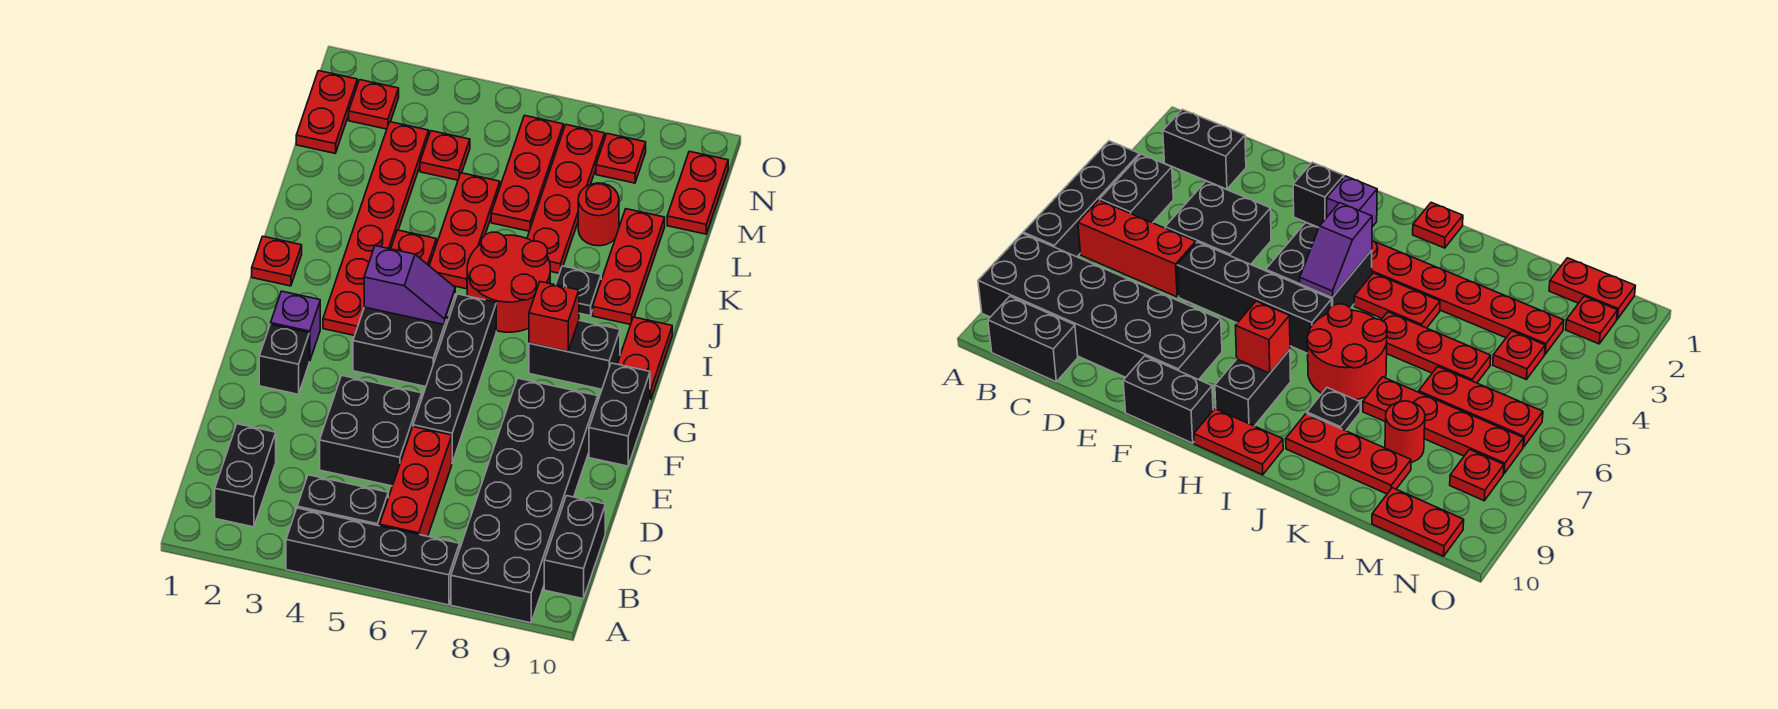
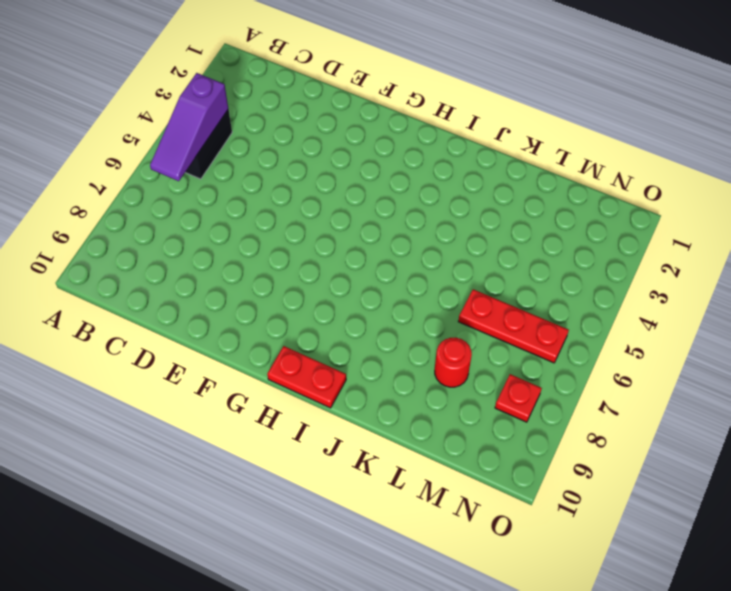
purple slope B4:B6 level 2 top 4 -> none
none -> black brick A4:A7 level 1
none -> black brick A8:F9 level 1
none -> black brick B2:C2 level 1
none -> red brick B6:D6 level 1

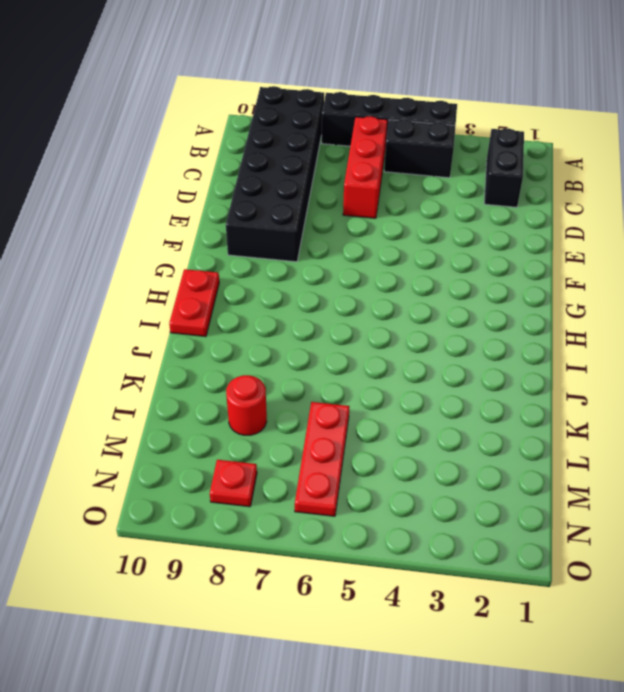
none -> black brick B10:C10 level 1
none -> black brick D4:E5 level 1
none -> black brick E6:H6 level 1
none -> black brick F2 level 1

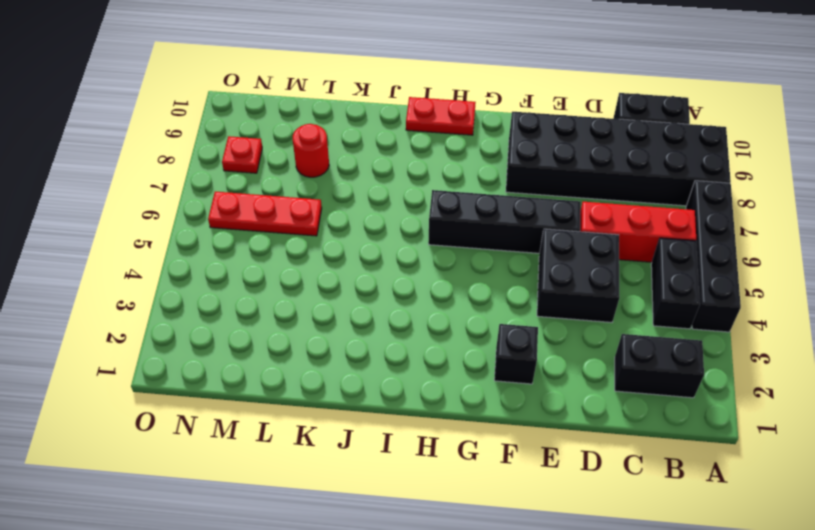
none -> black brick F10:G10 level 1
none -> purple brick G2 level 1
none -> black brick G4:H5 level 1
none -> red plate H3:M3 level 1

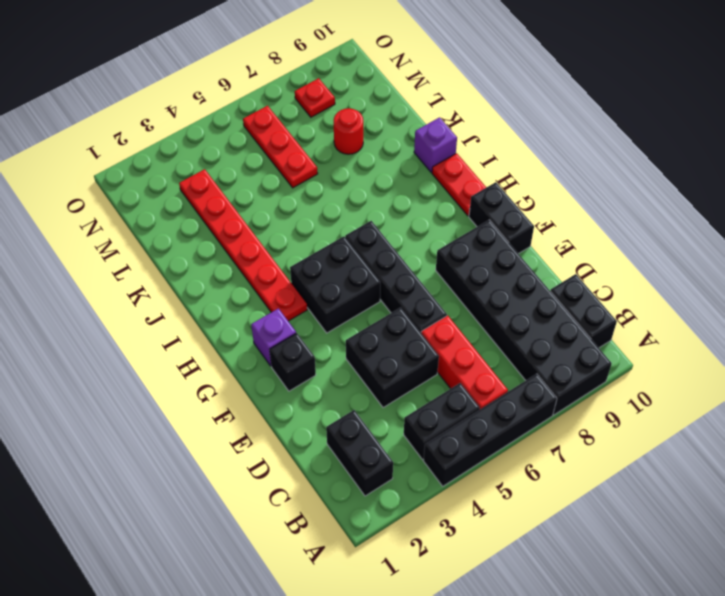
purple brick J10 level 1 -> none
none -> black brick H8:H9 level 1
none -> red plate I1 level 1
none -> red plate I4:J4 level 1
none -> red round brick I6:J7 level 1

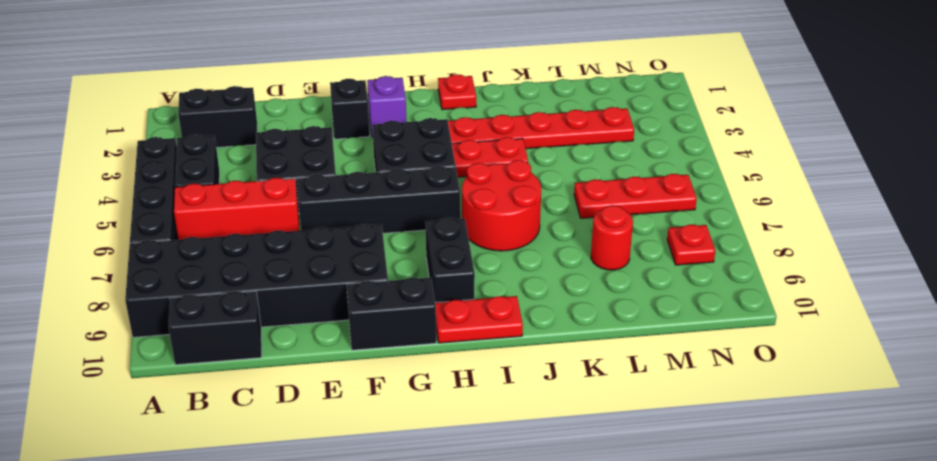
none -> red plate J5:L5 level 1
none -> black plate J8 level 1
none -> red plate J9:L9 level 1
none -> red plate K7:N7 level 1

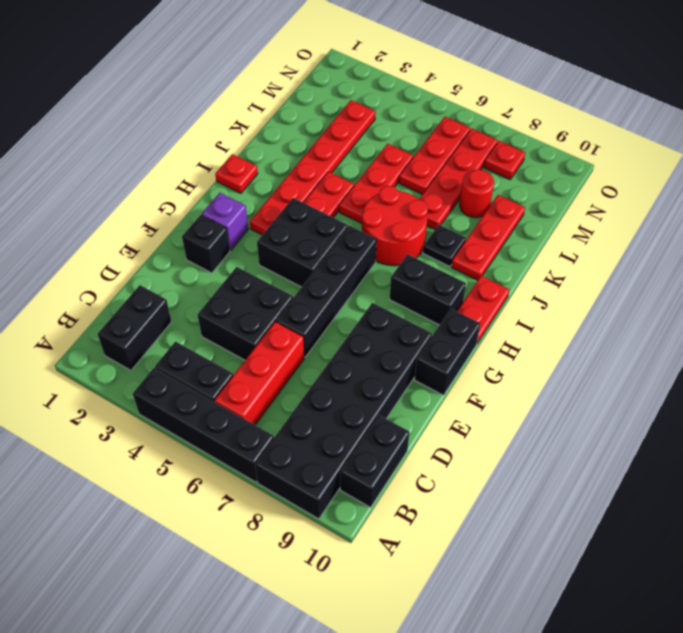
none -> red plate M1:N1 level 1
none -> red plate M4 level 1
none -> red plate M10:N10 level 1
none -> red plate N2 level 1

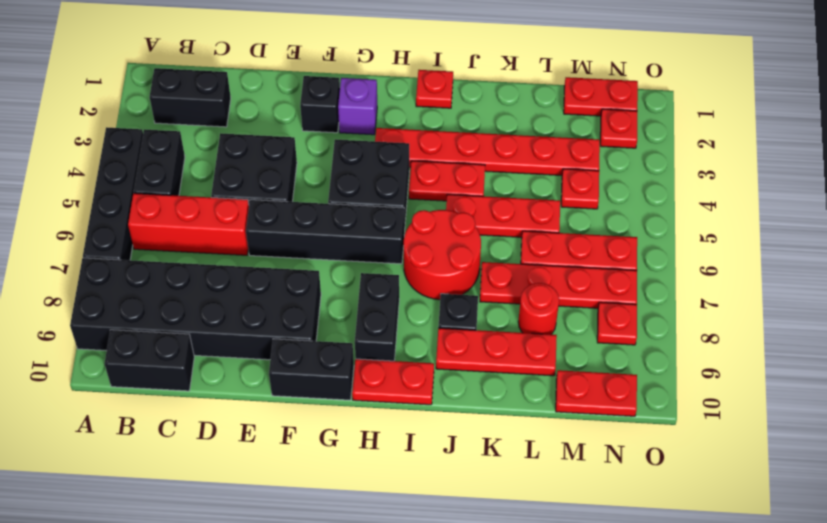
none -> purple slope H4:H5 level 2 top 4
none -> red brick H8 level 2

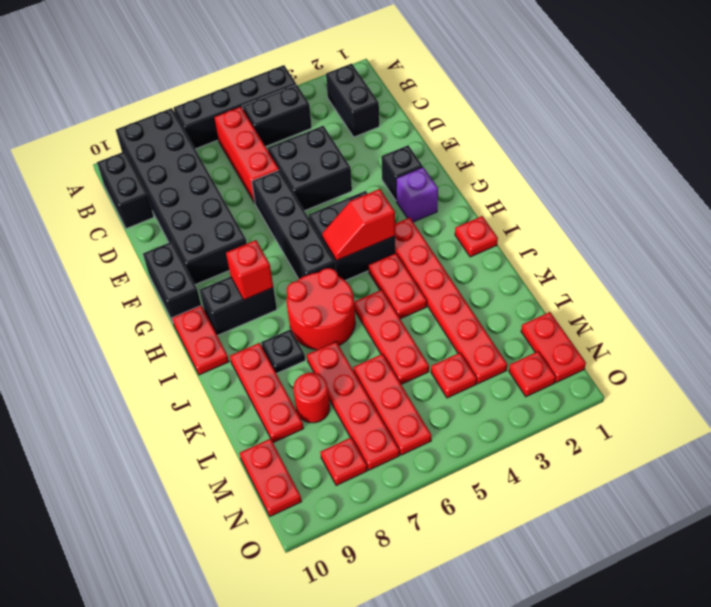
red slope H4:H5 level 2 top 4 -> purple slope H4:H5 level 2 top 4

